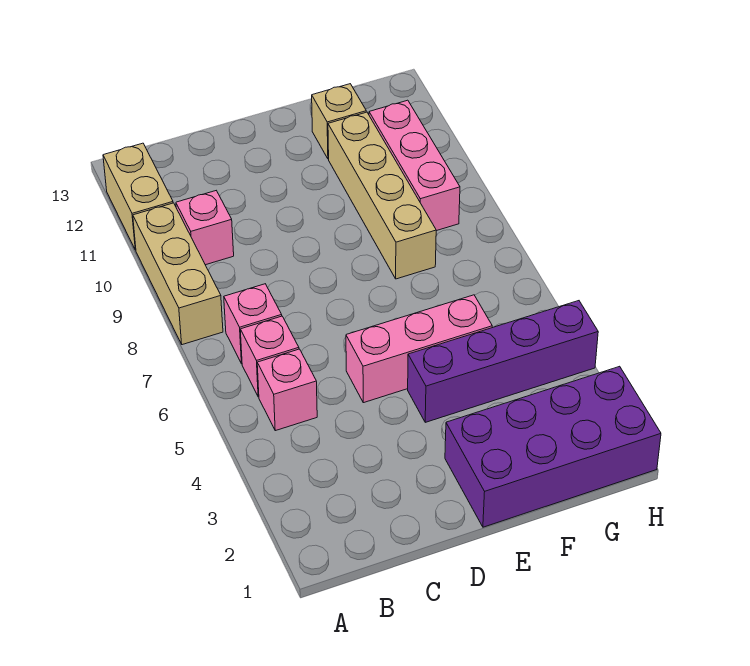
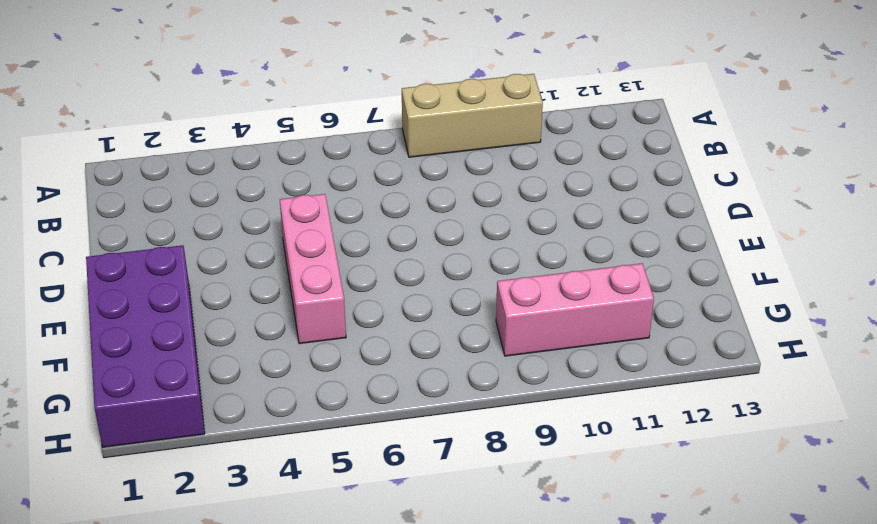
none -> tan brick A11:A12 level 1
none -> pink brick B5 level 1
none -> pink brick B6 level 1

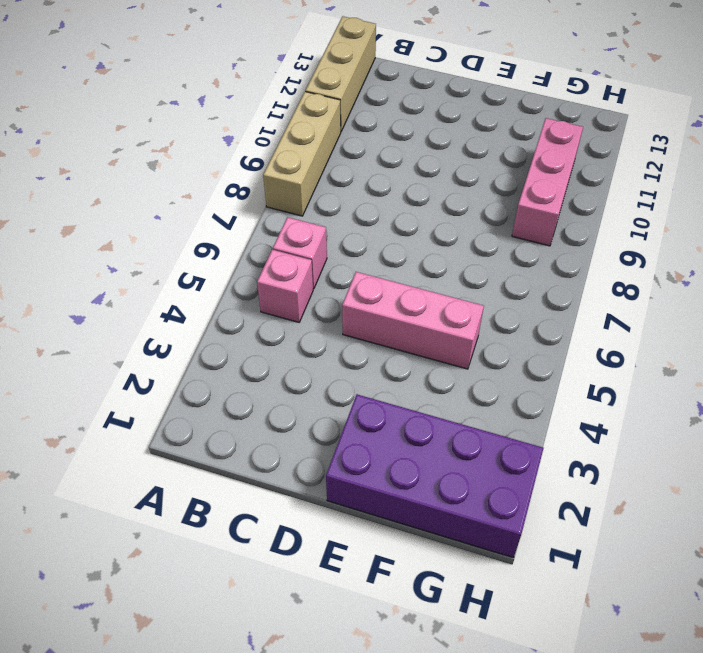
tan brick A11:A13 level 1 -> tan brick A11:A12 level 1
none -> pink brick B7 level 1
none -> pink brick B10 level 1
none -> purple brick E4:H4 level 1

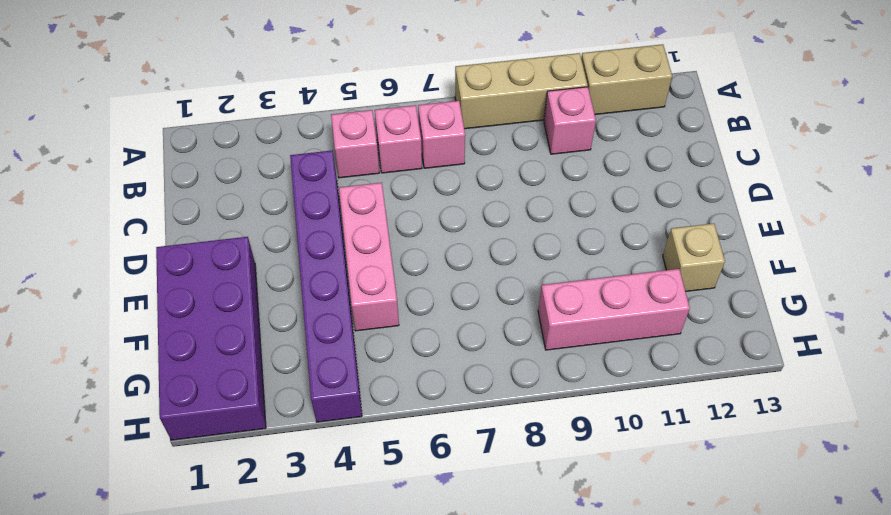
purple brick C4:H4 level 1 -> purple brick E4:H4 level 1
none -> tan brick F8:F11 level 1

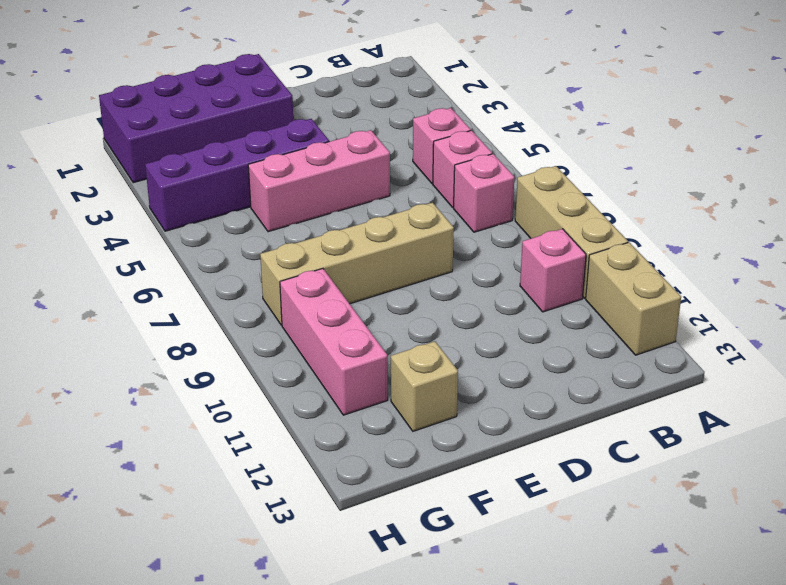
tan brick D8:G8 level 1 -> tan brick F8:F11 level 1

